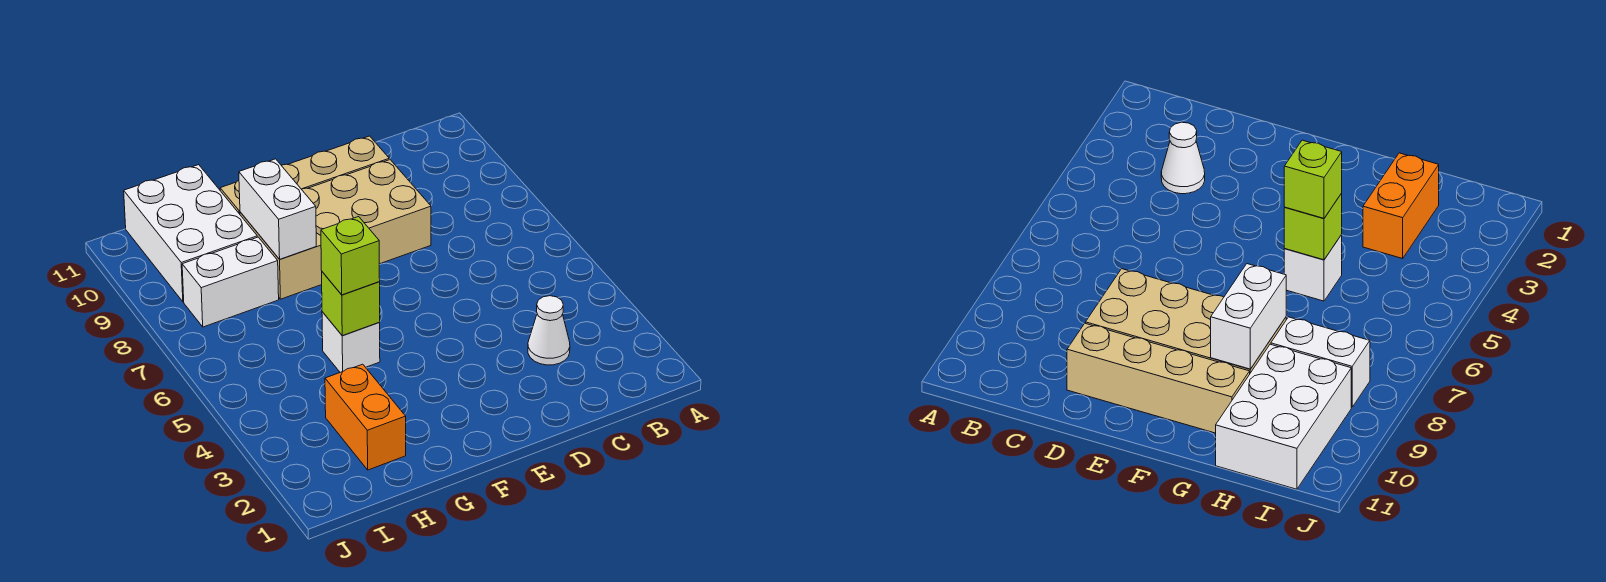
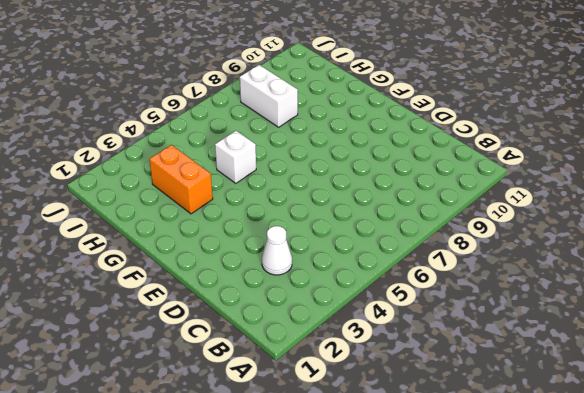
orange brick G3:H3 level 1 -> orange brick H2:H3 level 1
none -> tan brick D8:G9 level 1
none -> tan brick D10:G10 level 1

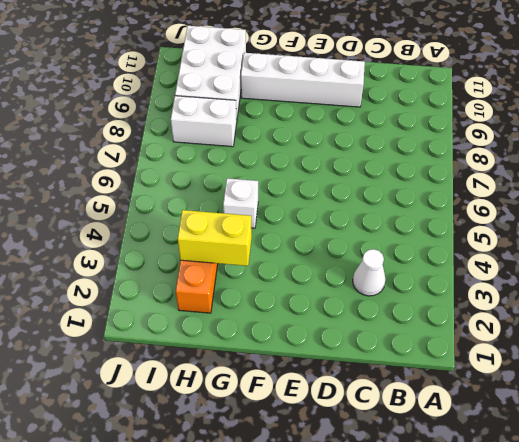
white brick D10:G10 level 1 -> tan brick D10:G10 level 1
yellow brick G3:H3 level 2 -> none
none -> tan brick D8:G9 level 1
none -> lime brick G5 level 2

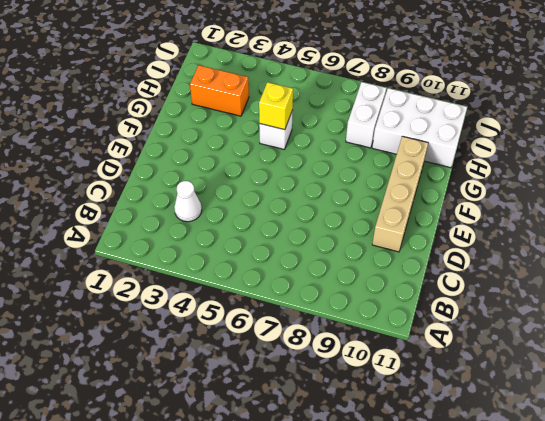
yellow brick G5 level 2 -> lime brick G5 level 2
none -> tan brick D8:G9 level 1
none -> white brick G8:G9 level 2

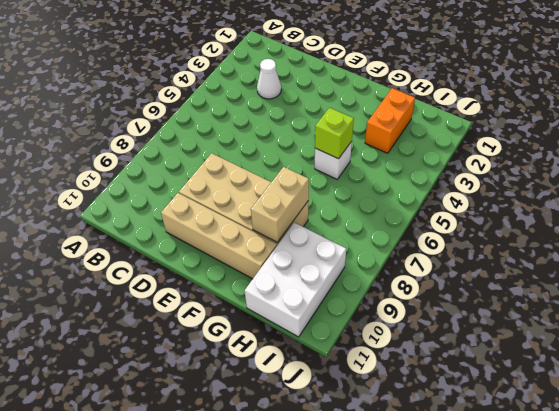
tan brick G8:G9 level 2 -> white brick G8:G9 level 2
none -> white brick H8:I8 level 1
none -> lime brick G5 level 3

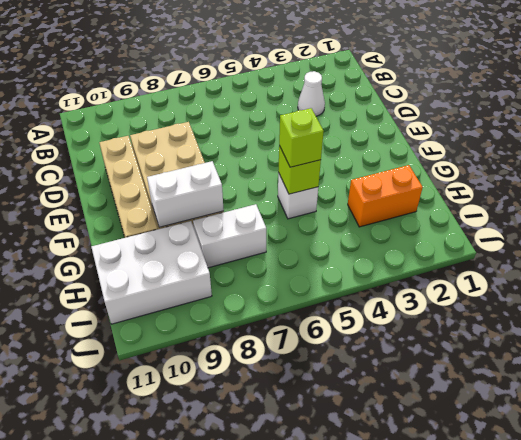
white brick H7:H8 level 1 -> white brick H8:I8 level 1

